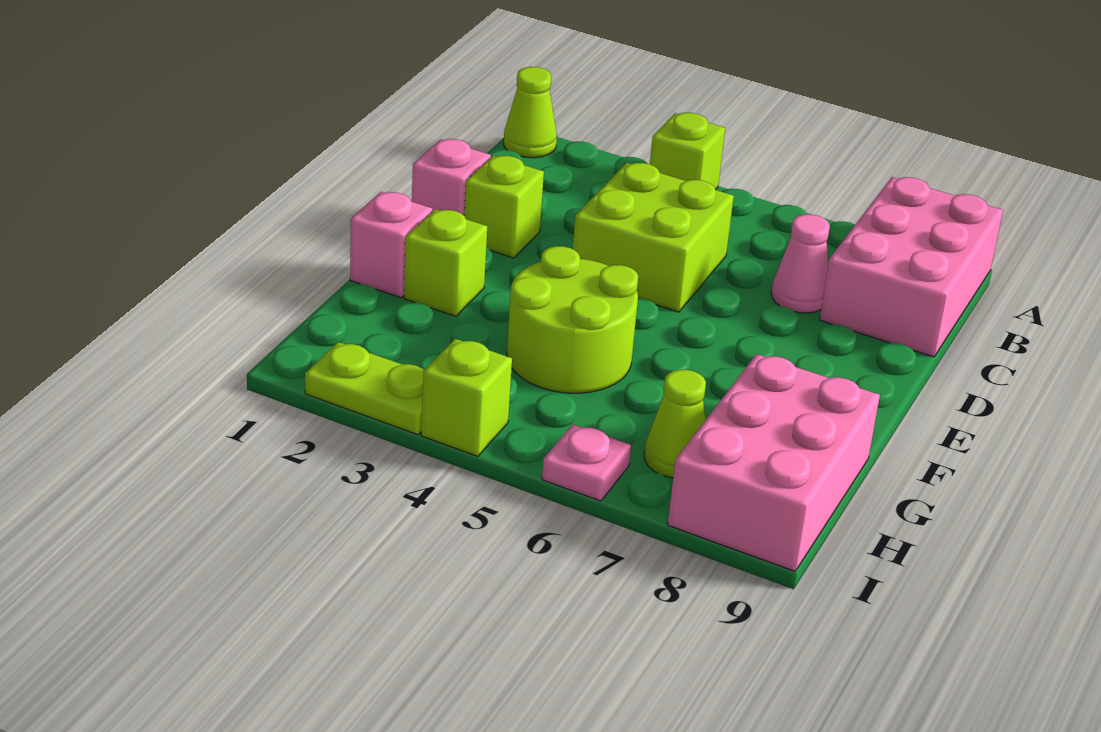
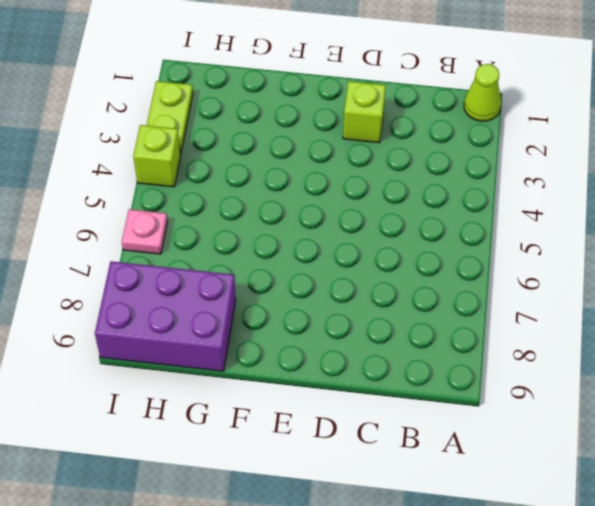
purple brick G8:I9 level 1 -> pink brick G8:I9 level 1
none -> lime brick A4 level 1
none -> pink brick A8:C9 level 1
none -> lime brick C4:D5 level 1

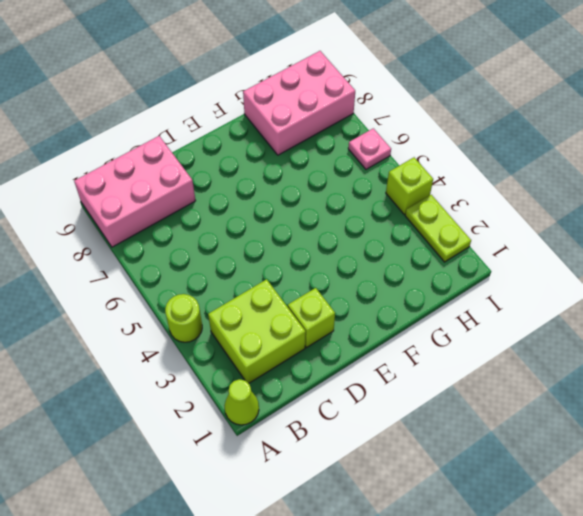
lime round brick A4 level 1 -> lime brick A4 level 1
lime brick B2:C3 level 1 -> lime brick C4:D5 level 1
none -> pink cone C7 level 1
none -> pink brick D1 level 1
none -> pink brick F1 level 1

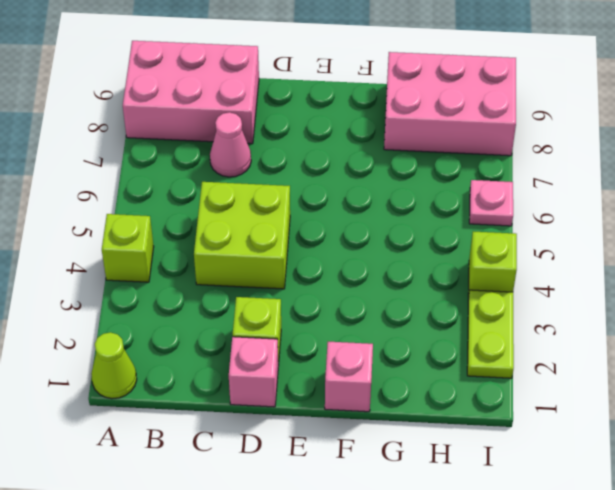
none -> lime brick F2 level 1
none -> lime round brick F4:G5 level 1
none -> lime cone H7 level 1

